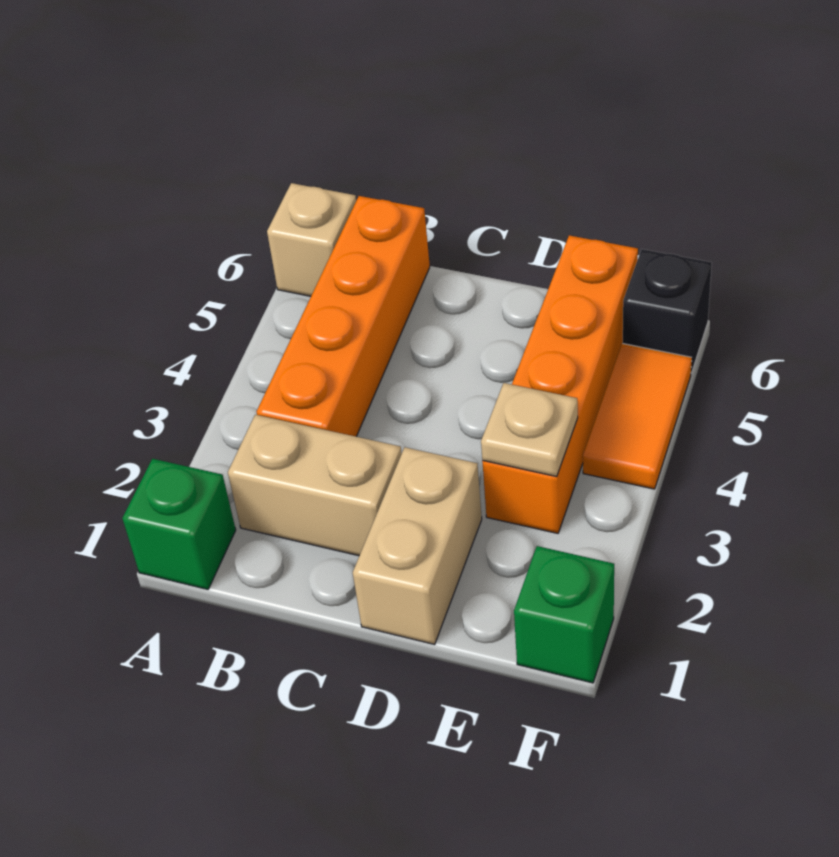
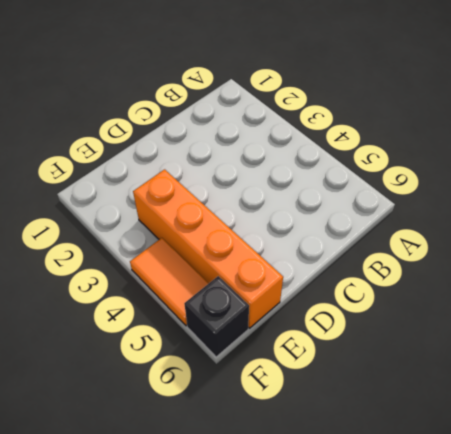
none -> green brick A1 level 1
none -> tan brick A6 level 1

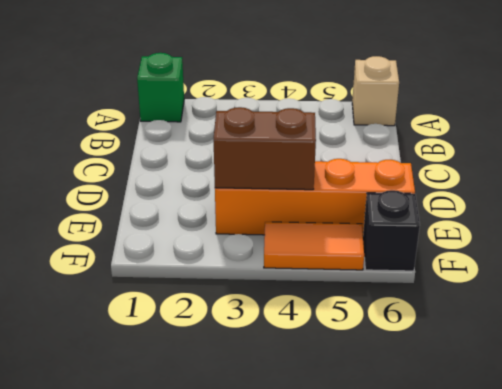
brown brick E3:E4 level 2 -> tan plate E3 level 2
none -> tan brick B2:C2 level 1
none -> orange brick B3:B6 level 1

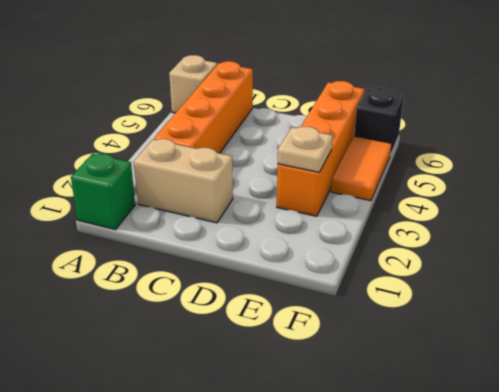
none -> tan brick D1:D2 level 1
none -> green brick F1 level 1

